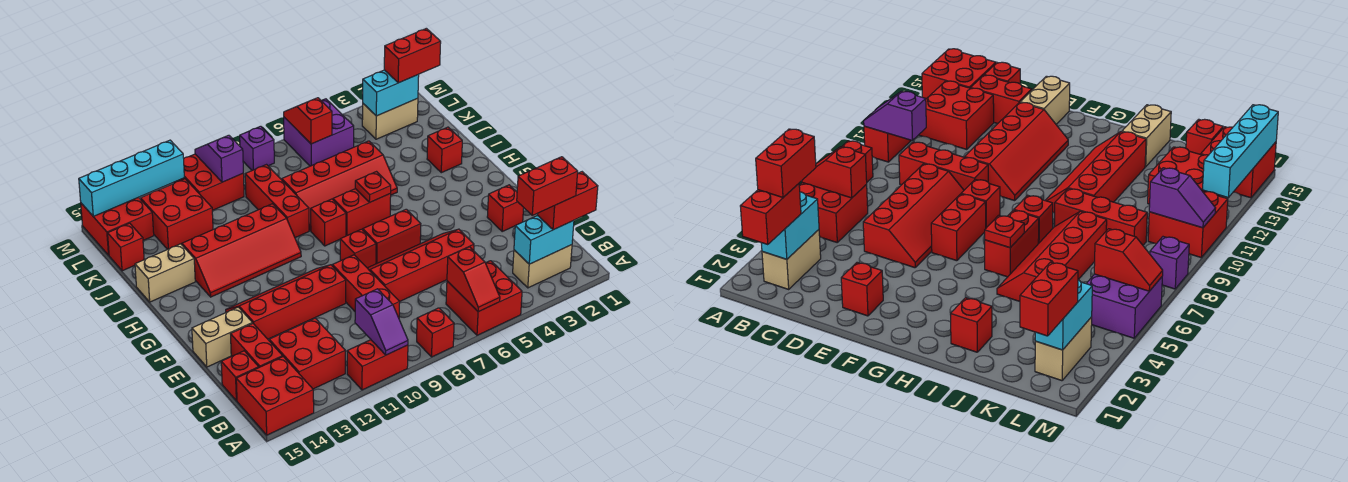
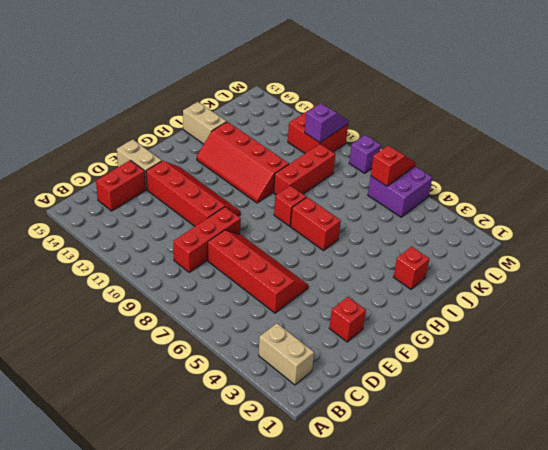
none -> red brick A5:B6 level 1
none -> red brick A8 level 1
none -> red brick A10:A11 level 1
none -> red brick A14:B15 level 1

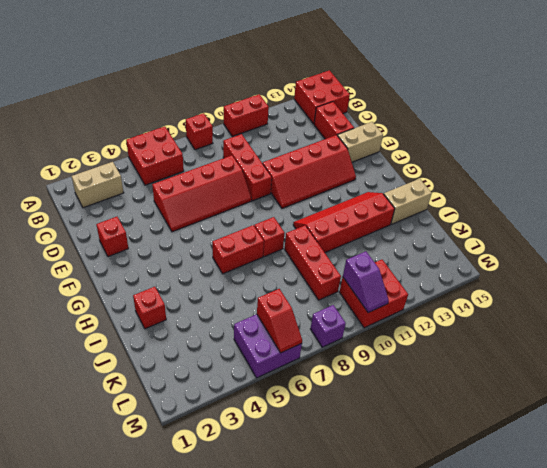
none -> red brick B12:C13 level 1
none -> red brick C15 level 1
none -> red brick F6:F7 level 1
none -> red brick F8 level 1

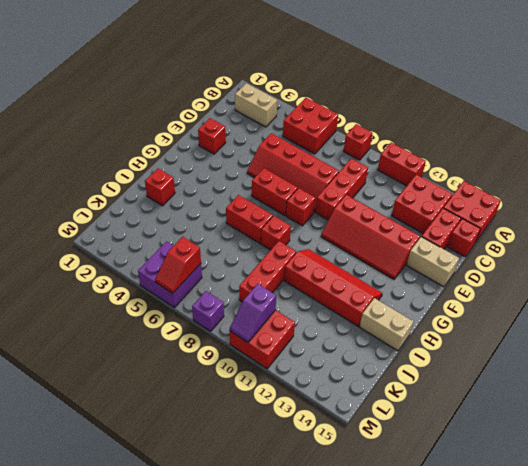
none -> red slope I5:J8 level 1 top J
none -> red brick K12:L13 level 1
none -> red brick K15 level 1
none -> tan brick L2:L3 level 1

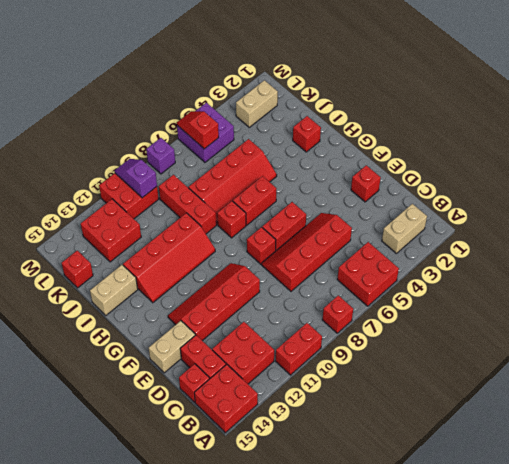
none -> red brick C9:E9 level 1
none -> red brick L14:M15 level 1
none -> red slope A6:B6 level 2 top B
none -> purple slope A10:B10 level 2 top B

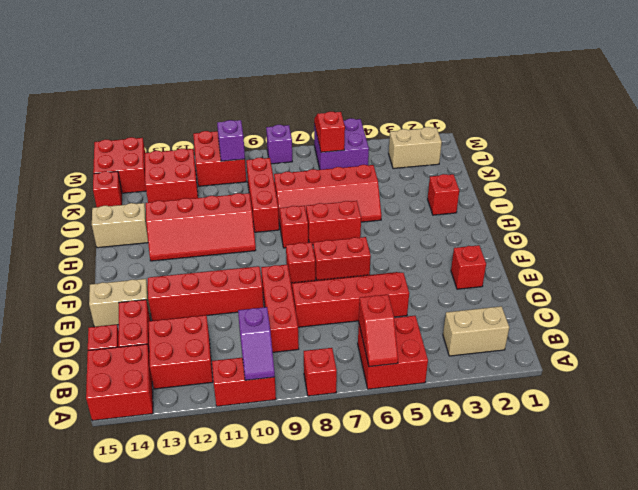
none -> cyan brick B2:B3 level 2
none -> red plate H6 level 2
none -> cyan brick L2:L3 level 2
none -> cyan brick M12:M15 level 2

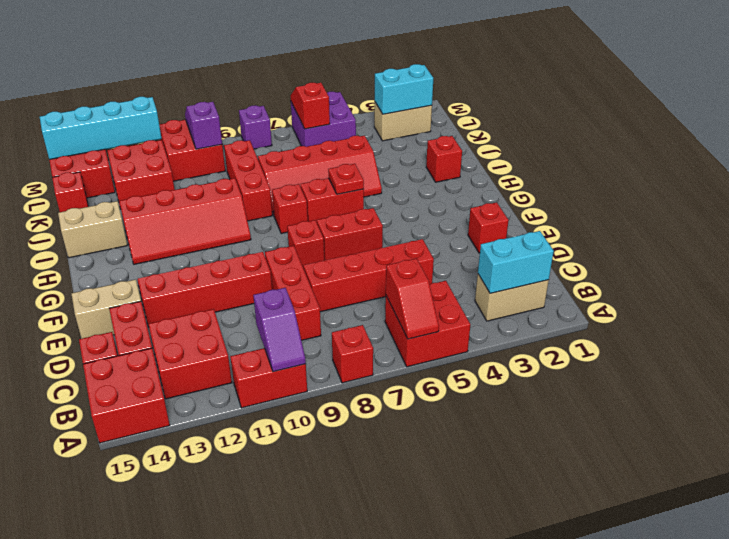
none -> red brick B1:B2 level 3
none -> red brick L1:L2 level 3
none -> red brick B2:B3 level 4

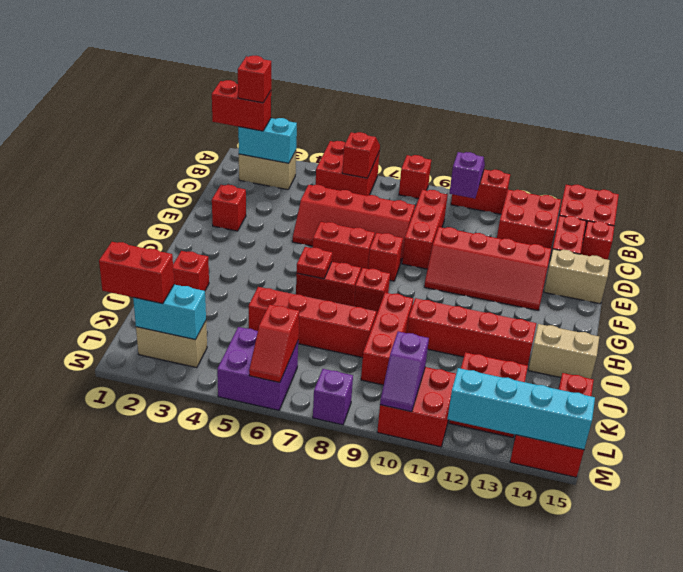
red brick B2 level 4 -> red brick B2:B3 level 4

